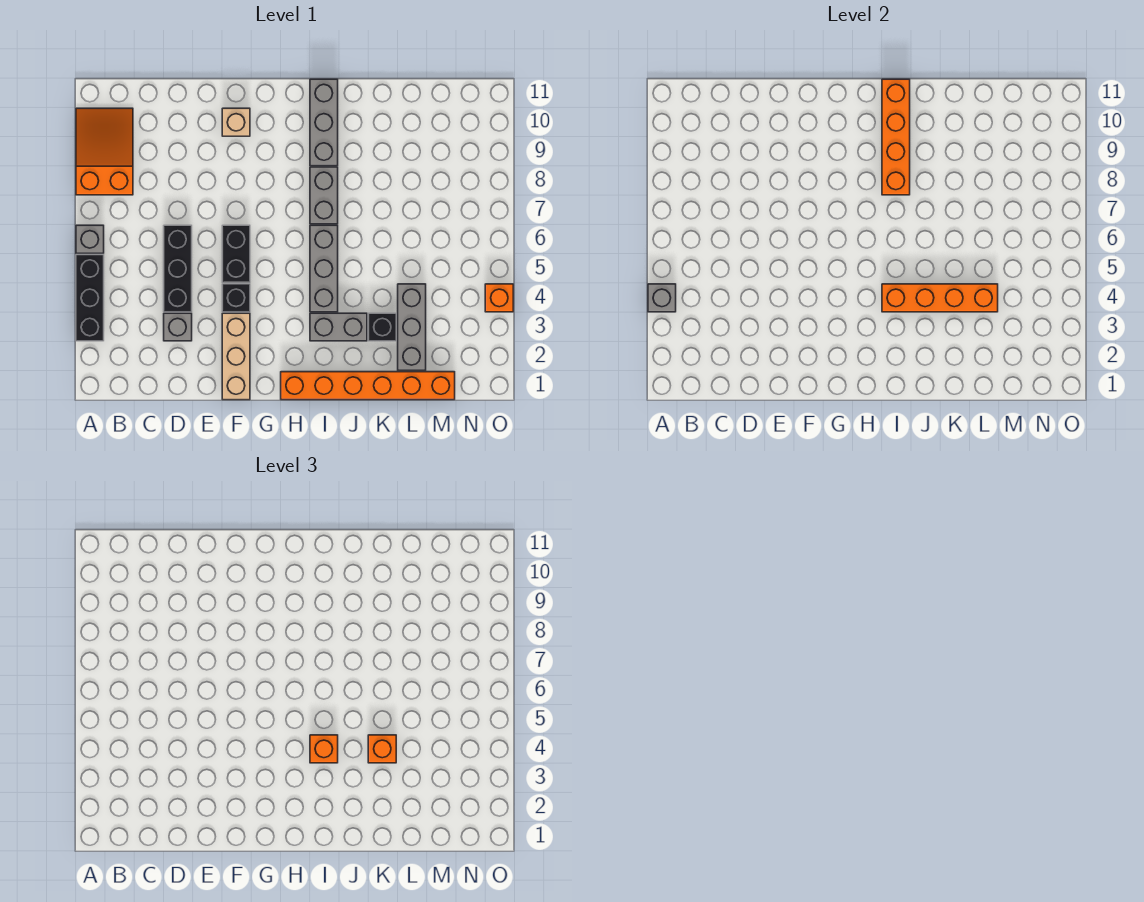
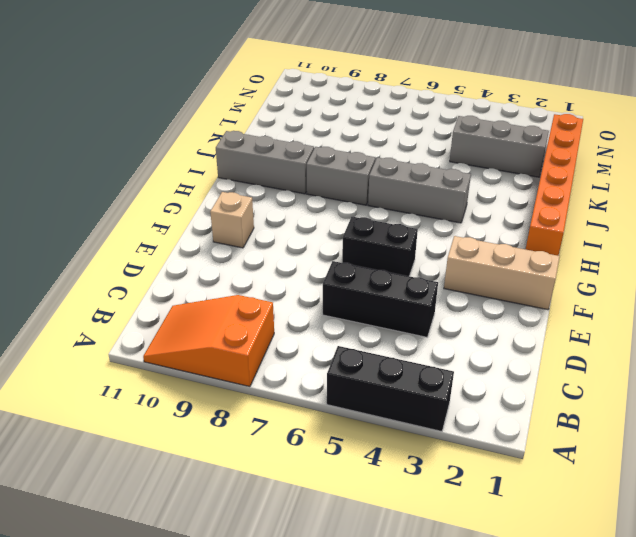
none -> grey brick A6 level 1
none -> grey brick D3 level 1
none -> black brick F4 level 1

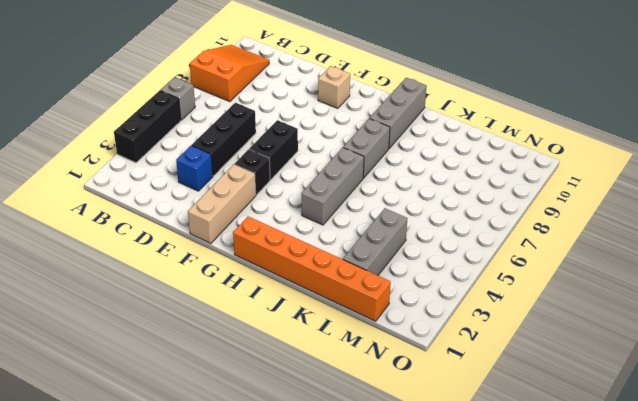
blue brick D3 level 1 -> grey brick D3 level 1
none -> grey brick I3:J3 level 1
none -> black brick K3 level 1
none -> orange brick O4 level 1

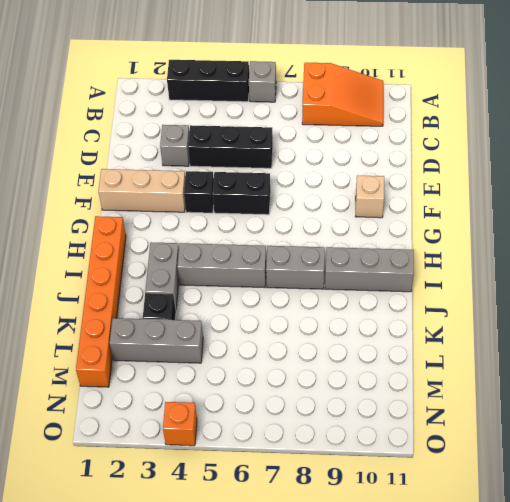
none -> grey brick A4 level 2
none -> orange brick I4:L4 level 2
none -> orange brick I8:I11 level 2

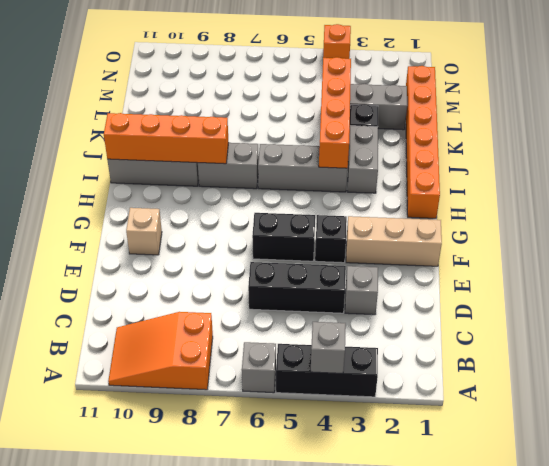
none -> orange brick I4 level 3
none -> orange brick K4 level 3

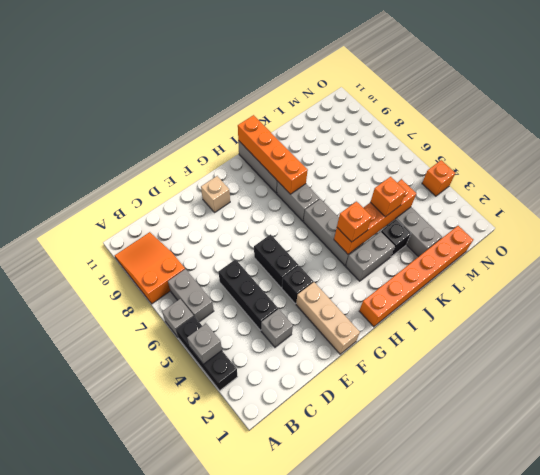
grey brick B6:B7 level 1 -> none

